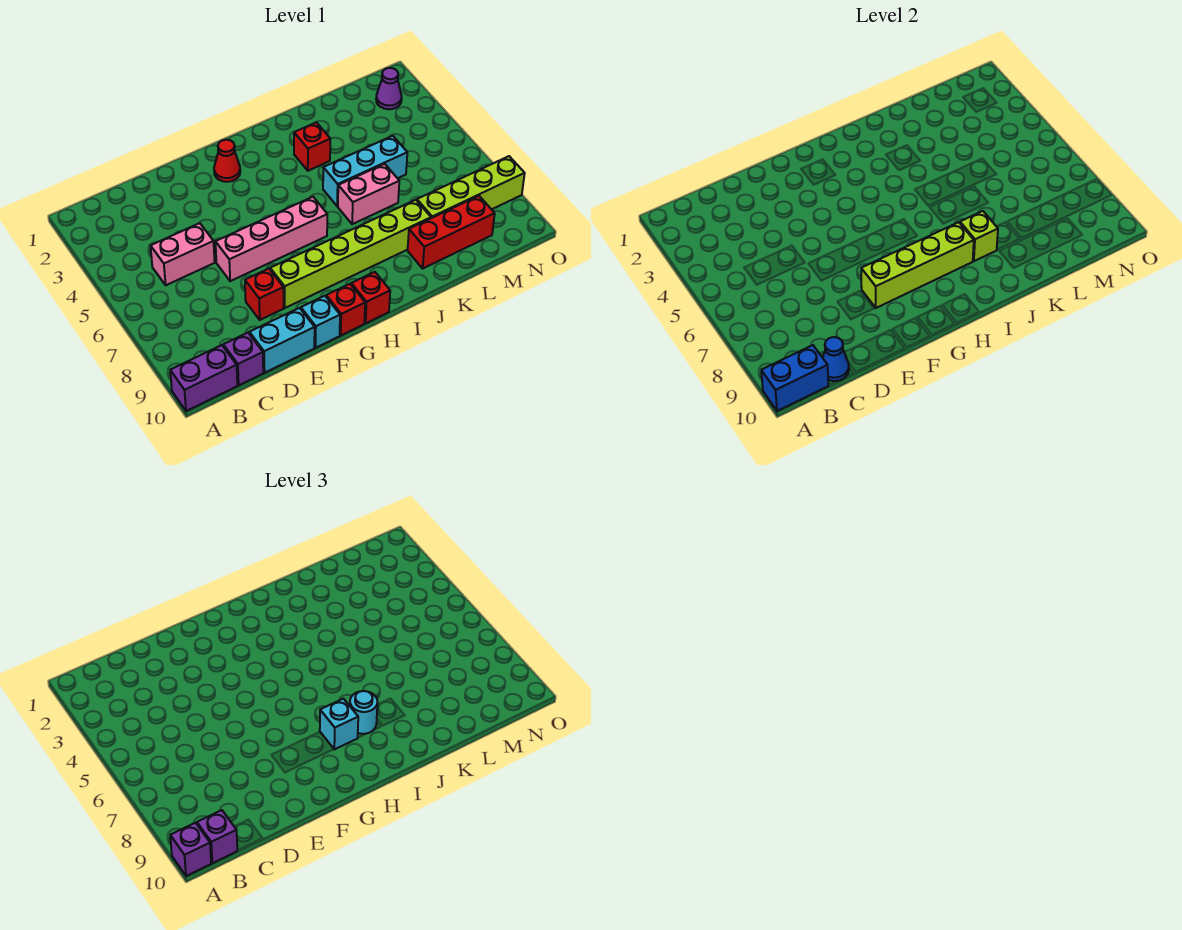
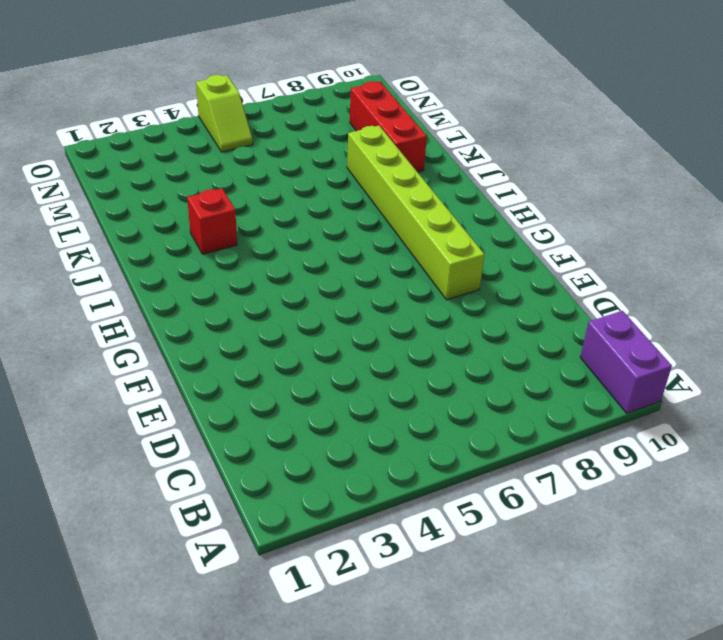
lime slope N5:O5 level 1 top O -> none
none -> pink brick C5:D5 level 1
none -> purple brick C10 level 1
none -> cyan brick D10:E10 level 1

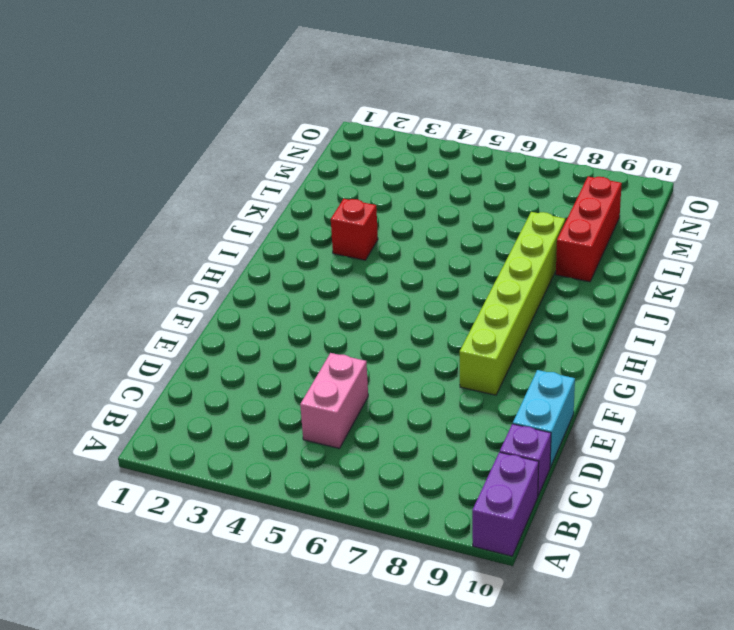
none -> pink brick E6:H6 level 1
none -> red brick E8 level 1
none -> cyan brick F10 level 1

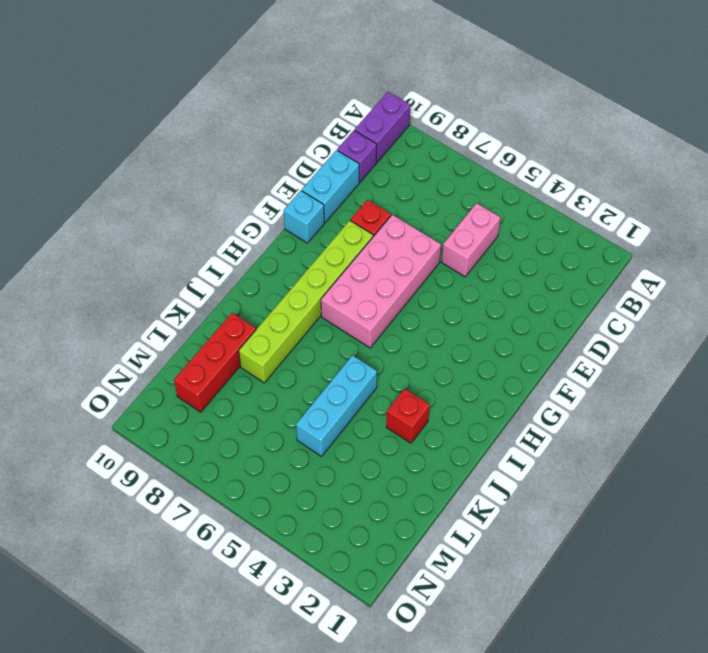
pink brick E6:H7 level 1 -> pink brick E6:H6 level 1
none -> red cone G2 level 1
none -> red brick G10 level 1
none -> red brick H10 level 1

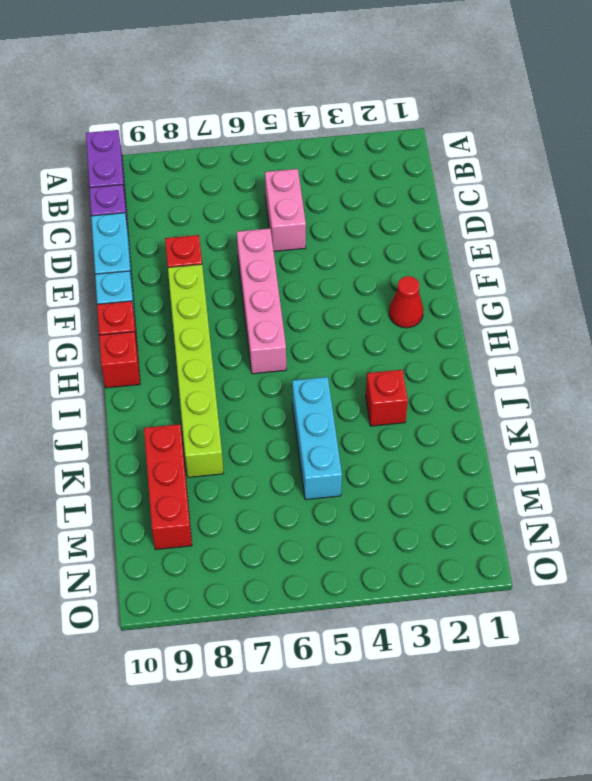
none -> pink brick J6:K6 level 1
none -> lime brick L8:O8 level 1
none -> purple cone N2 level 1

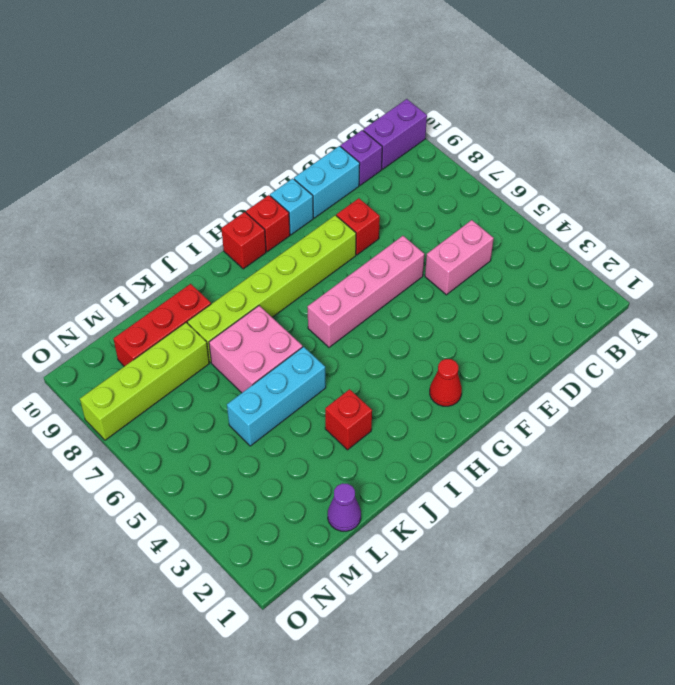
pink brick J6:K7 level 1 -> pink brick J6:K6 level 1
purple cone L1 level 1 -> purple cone N2 level 1
none -> blue brick A10:B10 level 2
none -> blue cone C10 level 2
none -> lime brick F8:I8 level 2

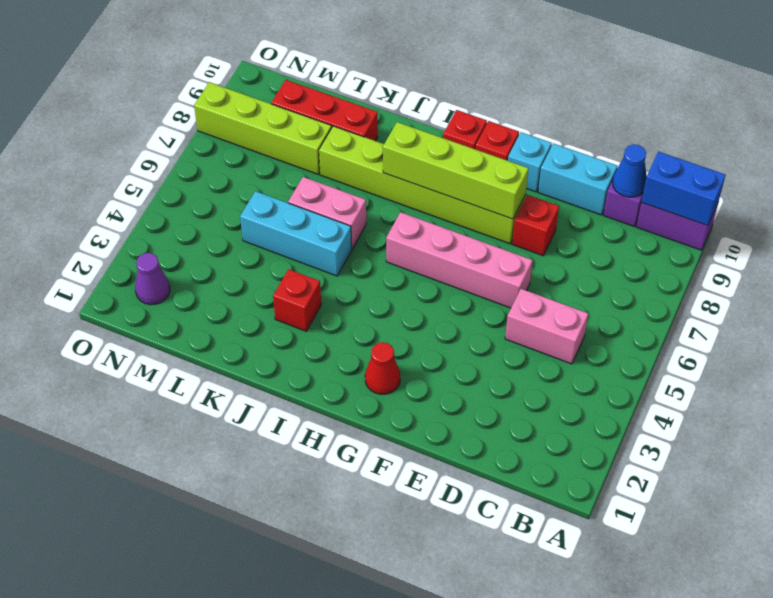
none -> lime brick J8 level 2
none -> purple brick A10 level 3
none -> purple brick B10 level 3

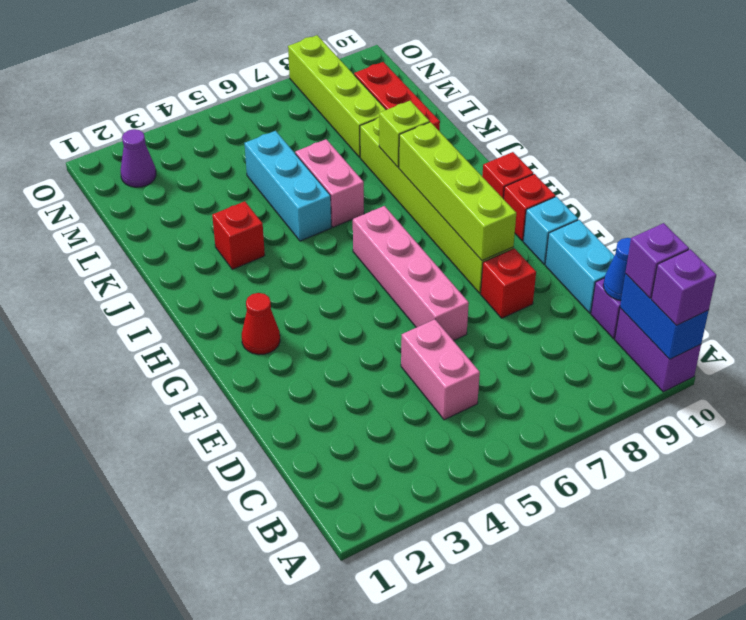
none -> cyan brick H8 level 3
none -> cyan round brick I8 level 3

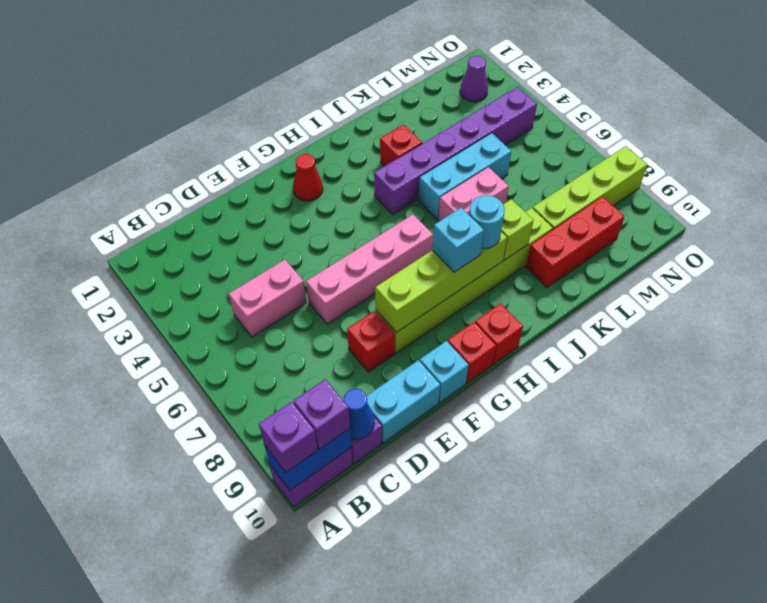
purple brick I4:N4 level 1 -> none

